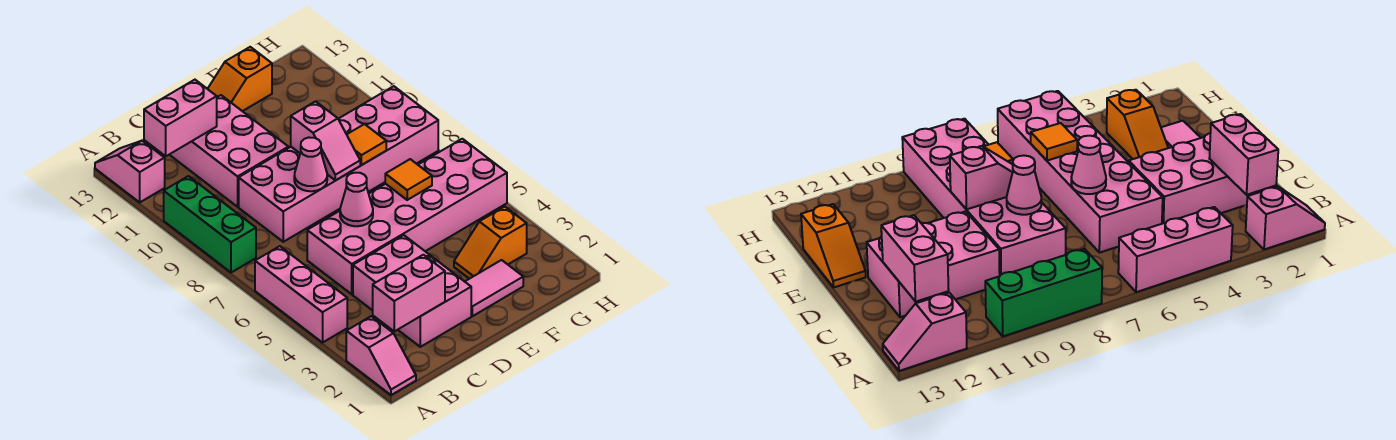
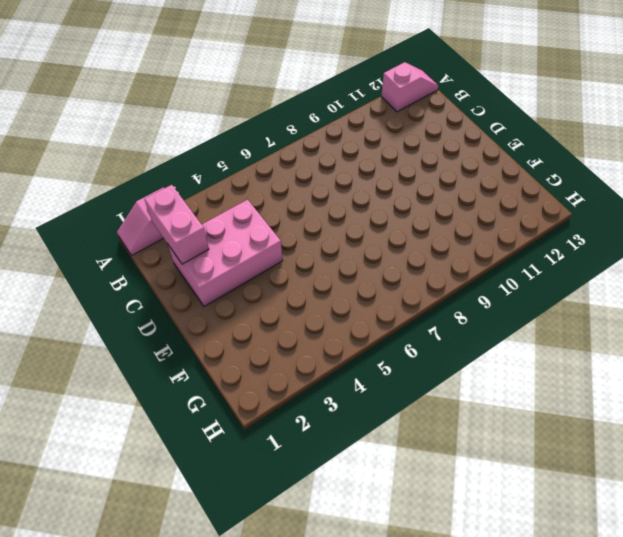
none -> pink brick A4:A6 level 1
none -> green brick A8:A10 level 1
none -> pink brick C5:H6 level 1

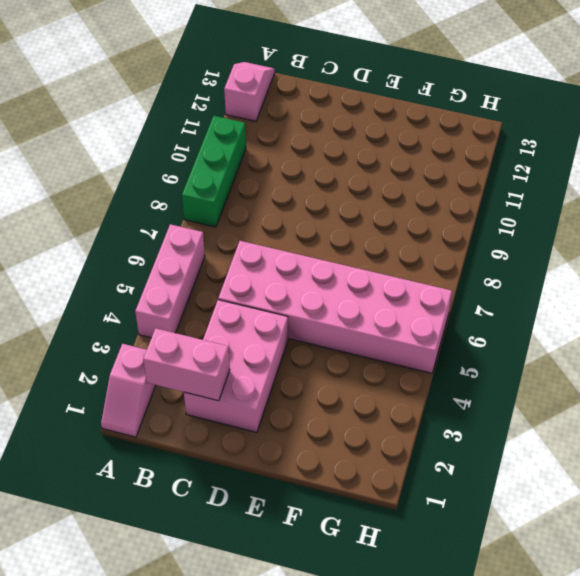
none -> pink brick C8:H9 level 1
none -> pink brick C10:D12 level 1
none -> pink tile E2:F2 level 1

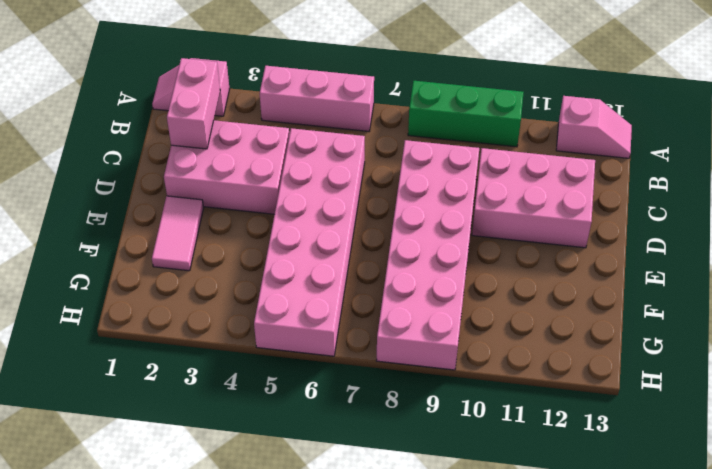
none -> orange slope E13:F13 level 1 top F
none -> orange slope F3:G3 level 1 top G
none -> pink brick B12:C12 level 2

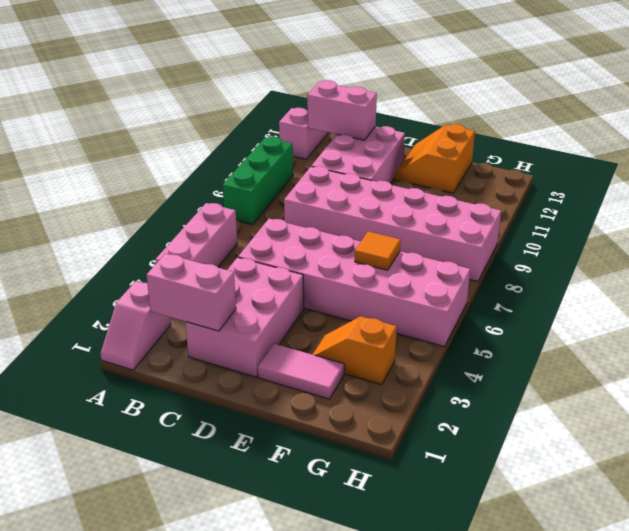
orange slope E12:F13 level 1 top F -> orange slope E13:F13 level 1 top F
none -> pink cone D6 level 2
none -> pink cone D8 level 2
none -> pink slope E8:E9 level 2 top 9

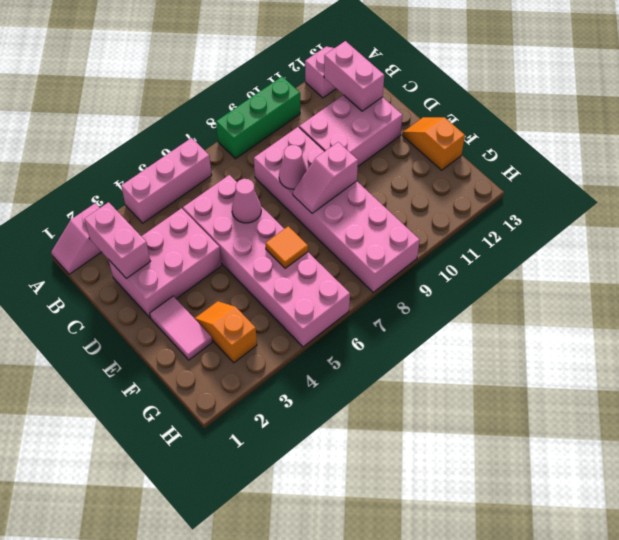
none -> orange tile F8 level 2

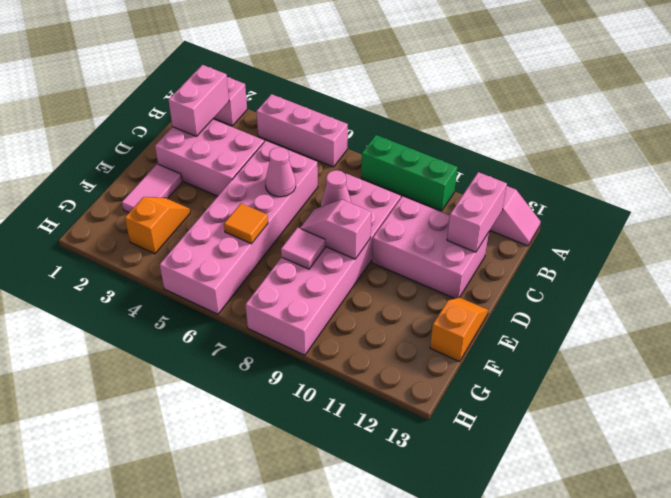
pink tile F8 level 2 -> orange tile F8 level 2

